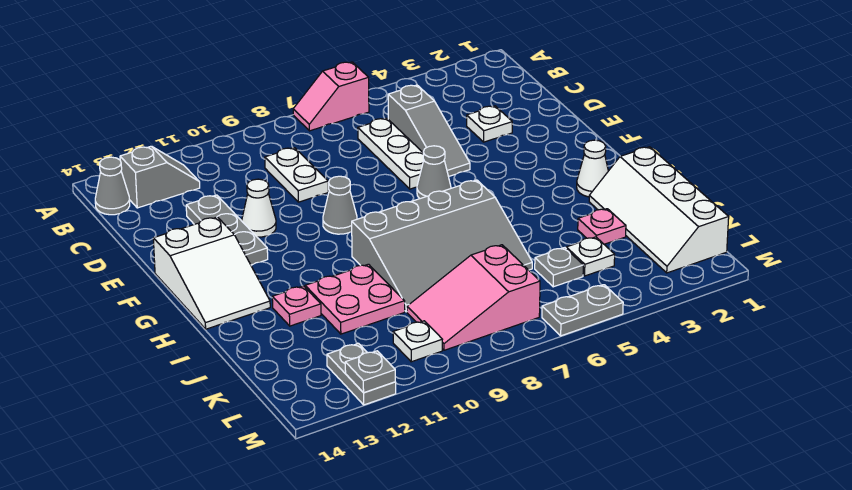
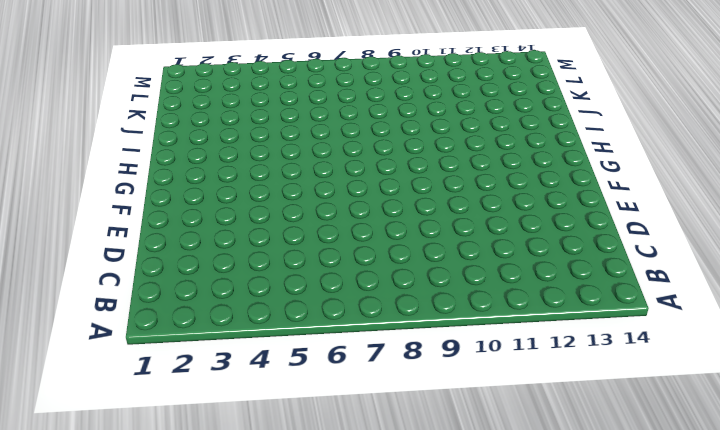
none -> pink slope A6:A7 level 1 top 6
none -> grey slope B12:B13 level 1 top 13
none -> grey cone B14 level 1

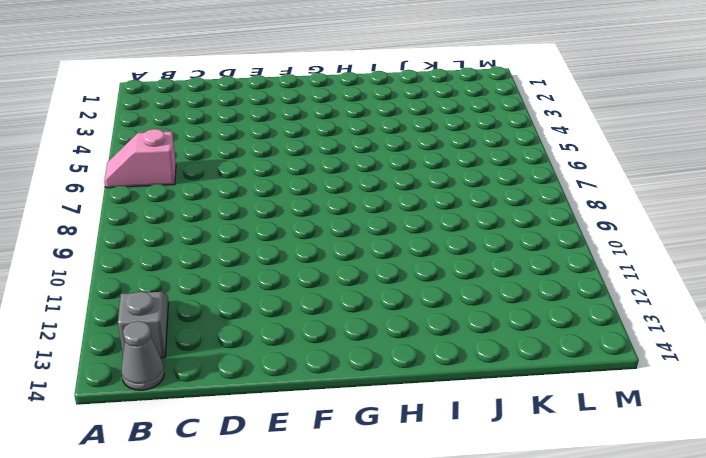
pink slope A6:B6 level 1 top B -> pink slope A6:A7 level 1 top 6
none -> grey slope C5:E5 level 1 top C
none -> white plate C6:E6 level 1
none -> white plate C9:D9 level 1

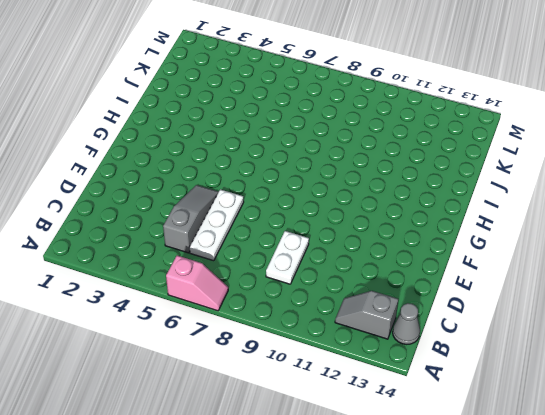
none -> white plate D3 level 1
none -> grey plate D12:F12 level 1
none -> white cone E11 level 1

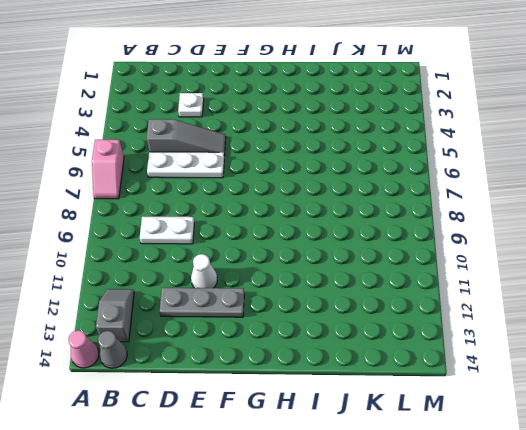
pink cone A14 level 1 -> none
none -> grey cone F6 level 1
none -> grey cone F9 level 1
none -> white slope F13:H14 level 1 top F

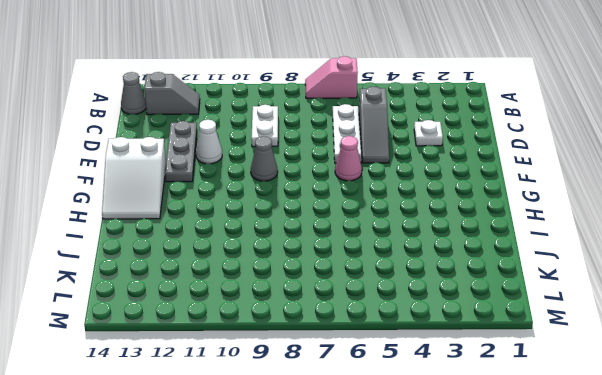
pink cone F6 level 1 -> grey cone F6 level 1
none -> white cone H2 level 1
none -> grey slope H6:J9 level 1 top H
none -> white slope I1:L2 level 1 top 1

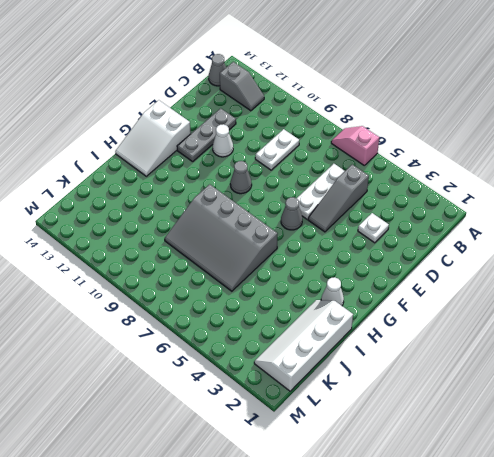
none -> pink plate I10:J11 level 1
none -> pink plate I12 level 1
none -> pink plate J3 level 1

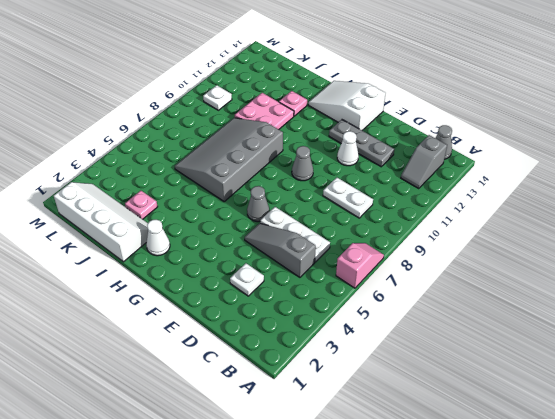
none -> white plate K4 level 1
none -> grey plate K5 level 1
none -> pink slope K7:L9 level 1 top 7

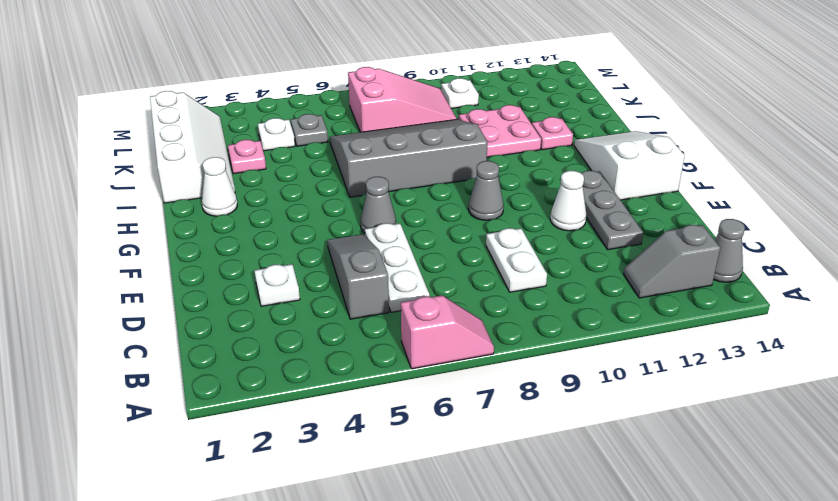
none -> grey plate L12:M12 level 1
none -> grey plate M5:M6 level 1
none -> grey plate M12 level 2

